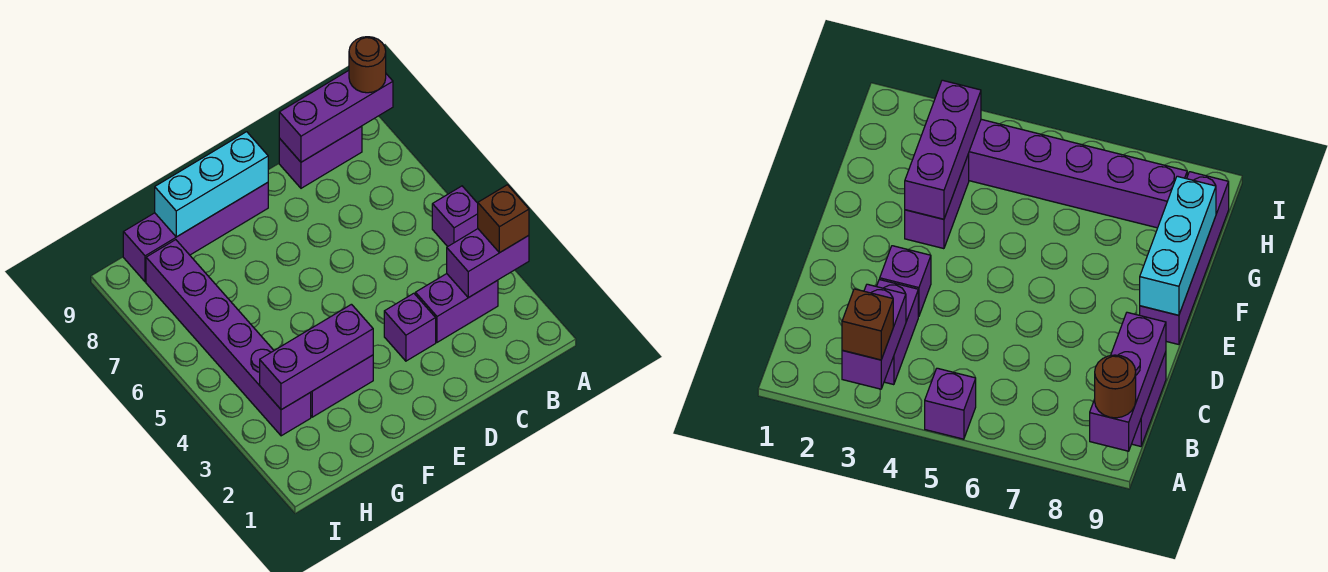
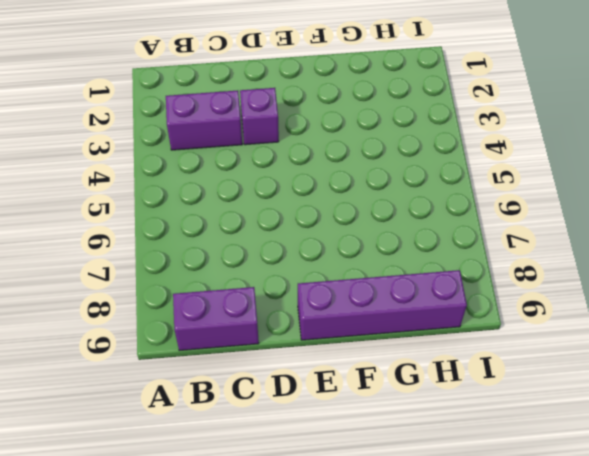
none -> purple brick A5 level 1
none -> purple brick F3:G3 level 1
none -> purple brick H3:H8 level 1

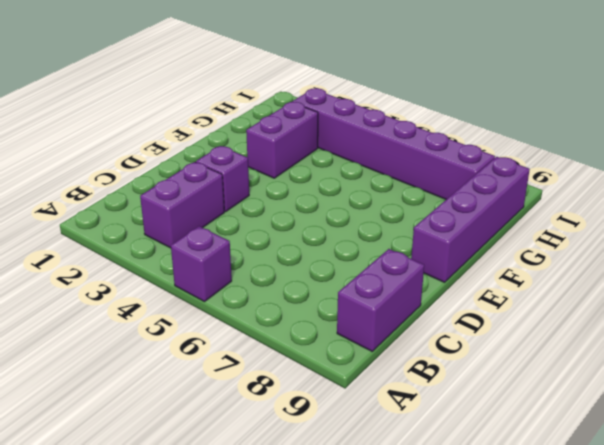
none -> purple brick A3:B3 level 2
none -> purple brick A9:C9 level 2
none -> cyan brick E9:G9 level 2

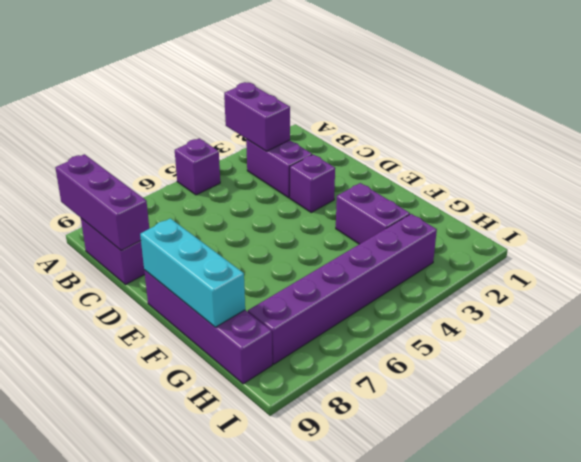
none -> purple brick F3:H3 level 2
none -> brown brick A3 level 3
none -> brown round brick A9 level 3

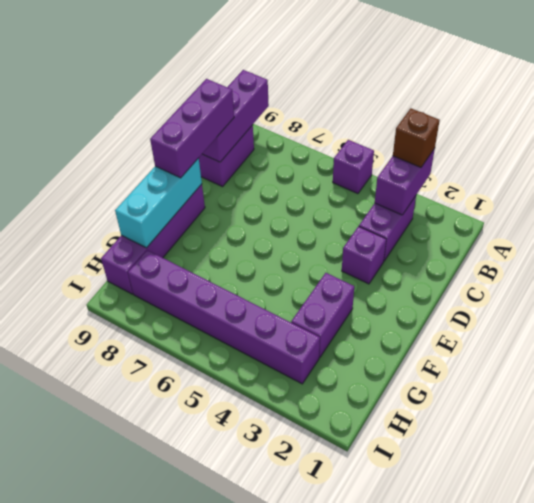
purple brick C9:E9 level 3 -> purple brick F3:H3 level 2
none -> brown round brick A9 level 3

